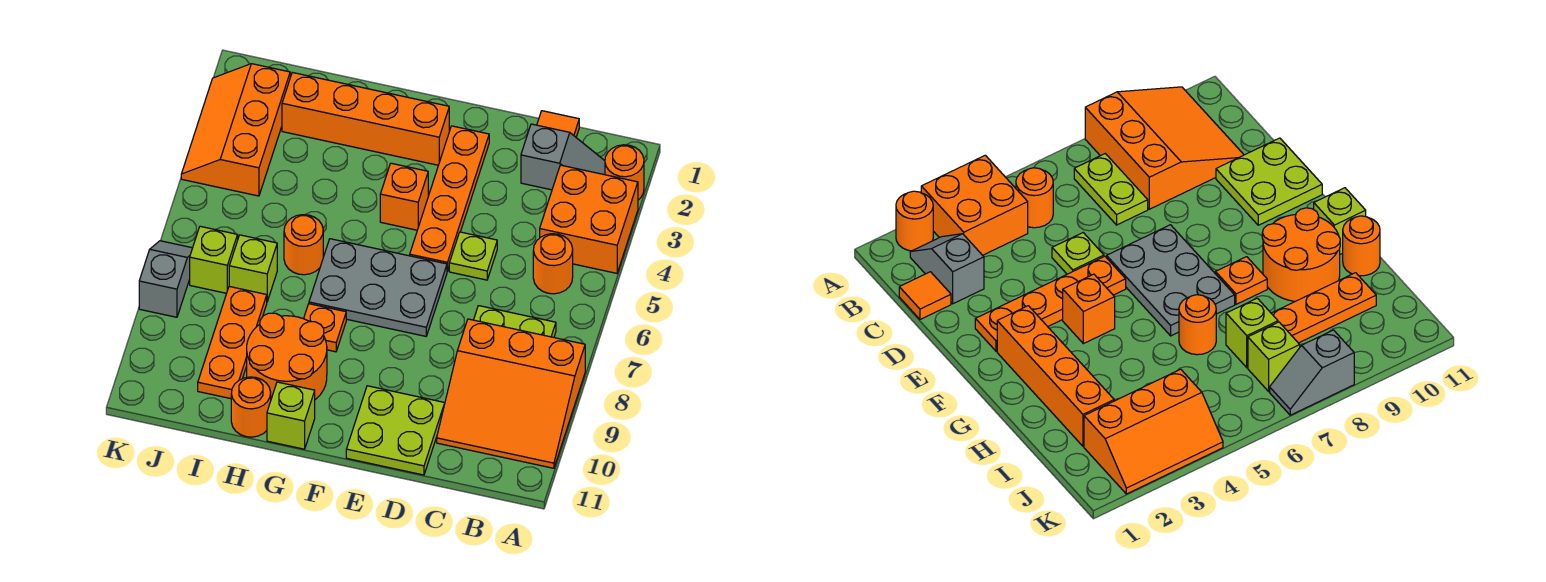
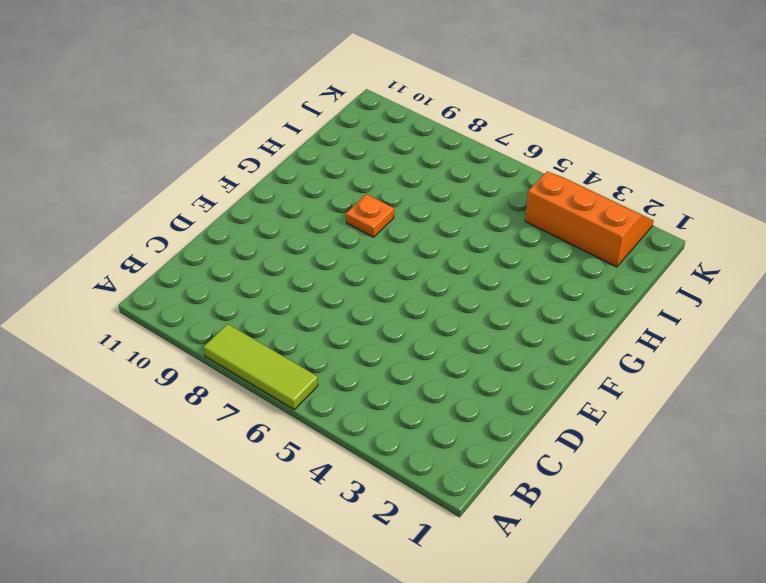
lime tile A6:A8 level 1 -> orange slope A8:C10 level 1 top 8
none -> orange round brick A2 level 1
none -> orange brick A3:B4 level 1
none -> grey slope B2:C2 level 1 top C

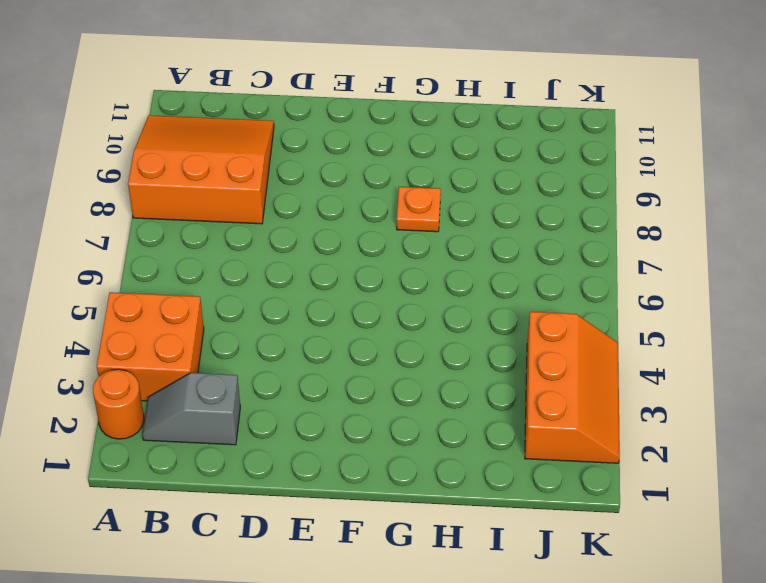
none -> orange round brick B5 level 1
none -> lime plate B7:C7 level 1
none -> orange tile C1 level 1

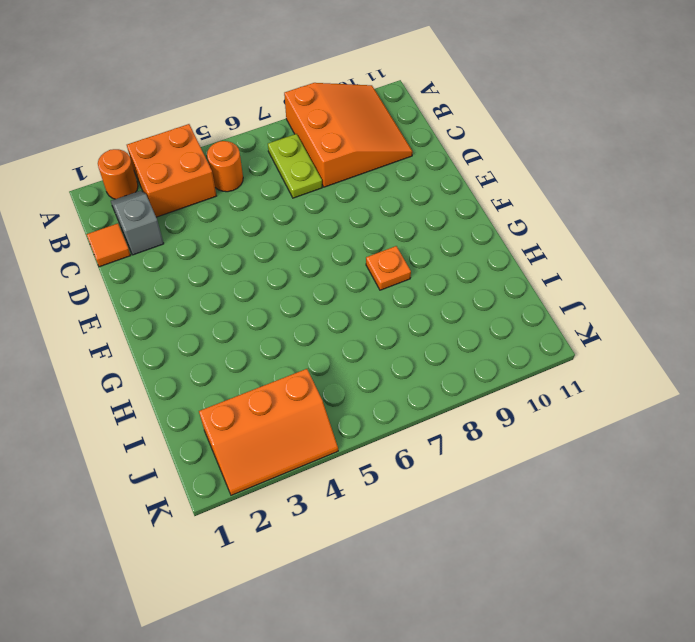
none -> lime plate D5 level 1
none -> lime plate D10:E11 level 1
none -> orange plate E2:E5 level 1

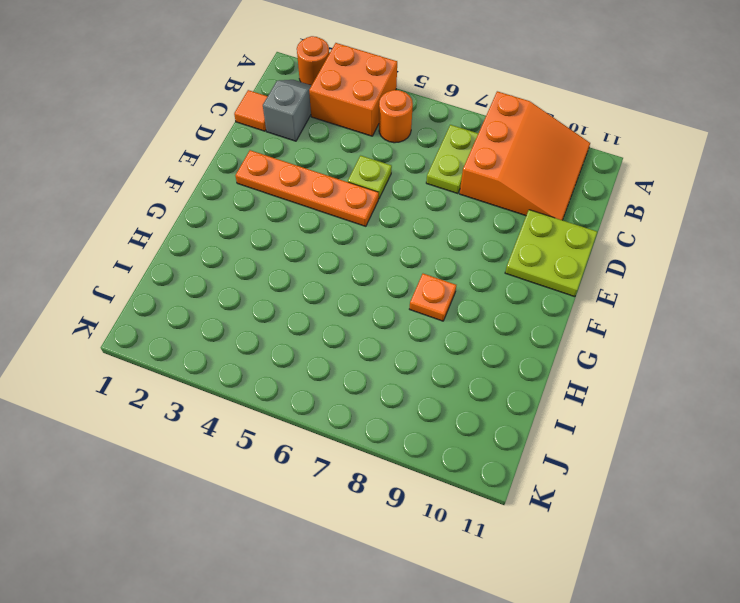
none -> grey plate E6:G7 level 1
none -> orange brick F2:I2 level 1
none -> orange brick F4 level 1

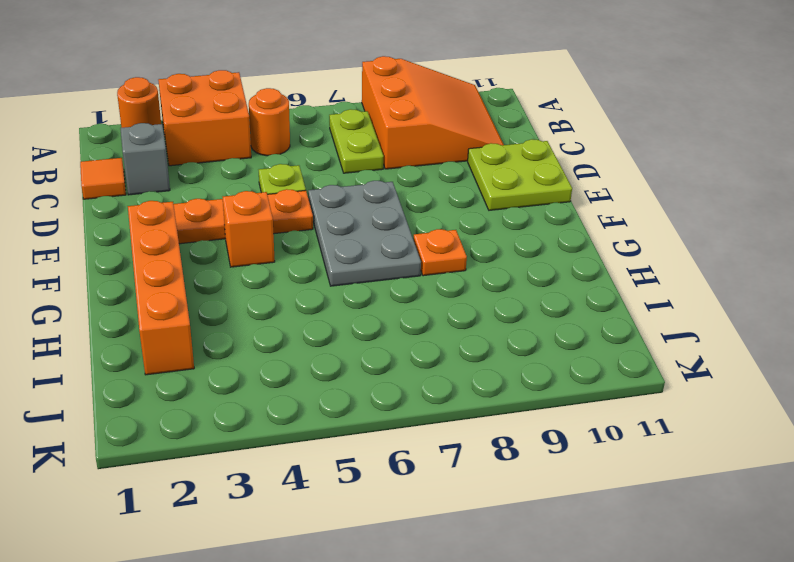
none -> orange round brick G9:H10 level 1
none -> lime brick G11 level 1
none -> orange round brick H6 level 1

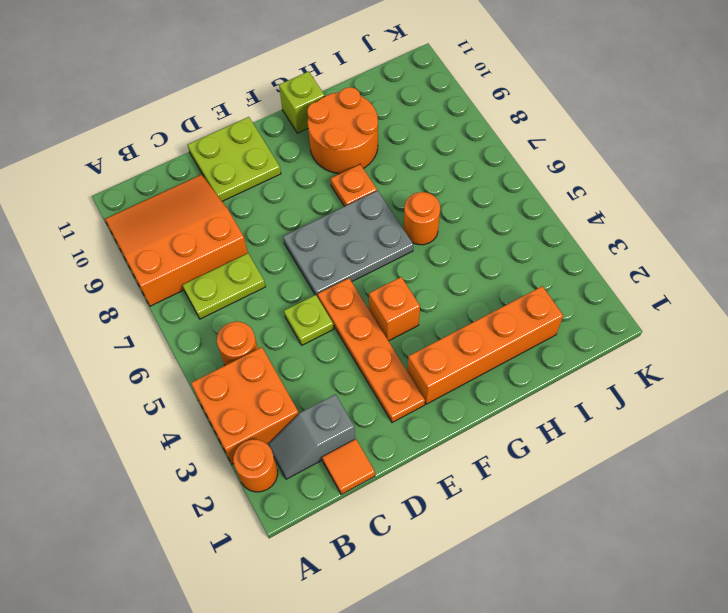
none -> orange round brick H11 level 1
none -> lime brick I7 level 1
none -> orange plate I8:I10 level 1

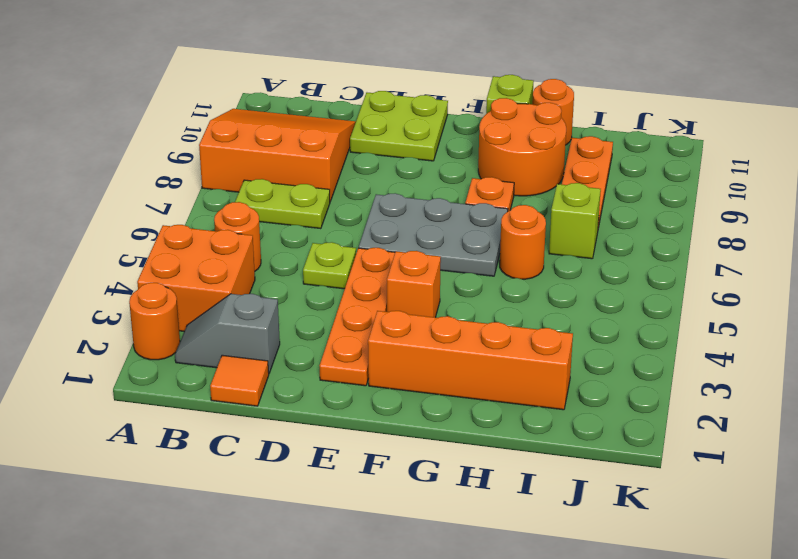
none -> orange slope J2:K4 level 1 top J
none -> lime brick J7 level 1
none -> grey slope K7:K8 level 1 top 8

